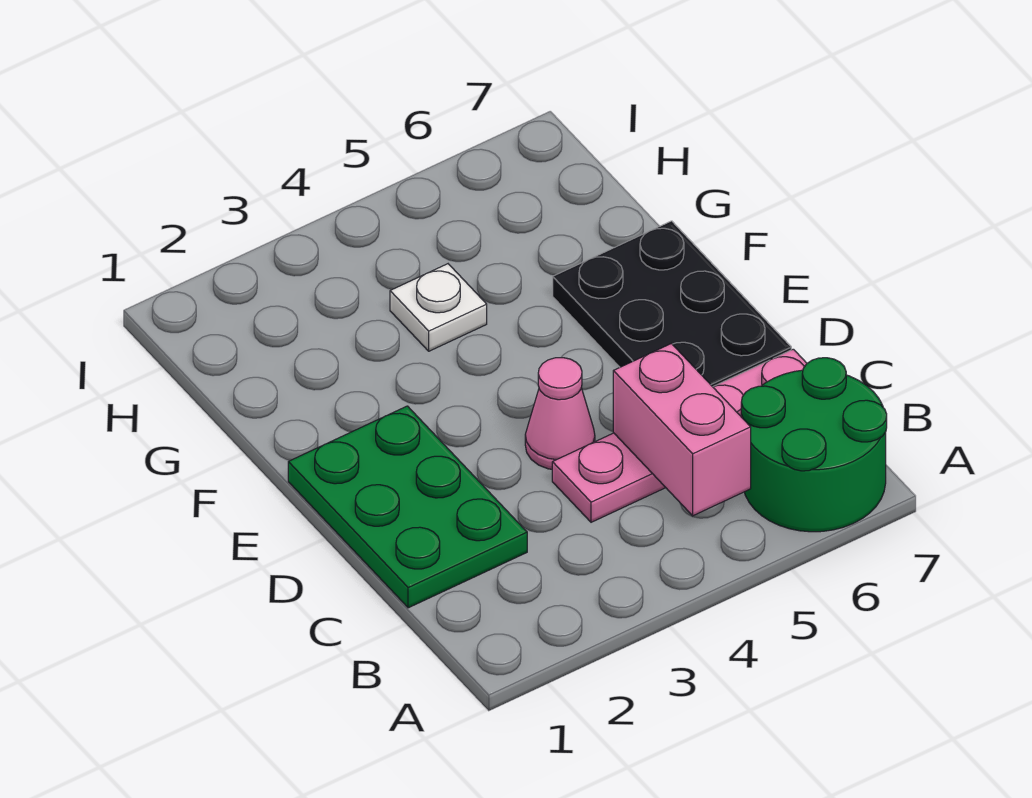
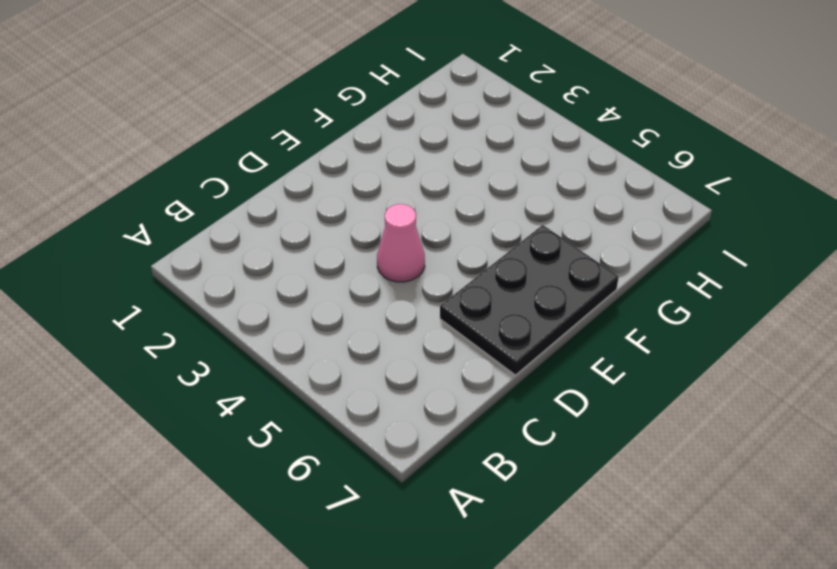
none -> green round brick A6:B7 level 1
none -> green plate C1:E2 level 1

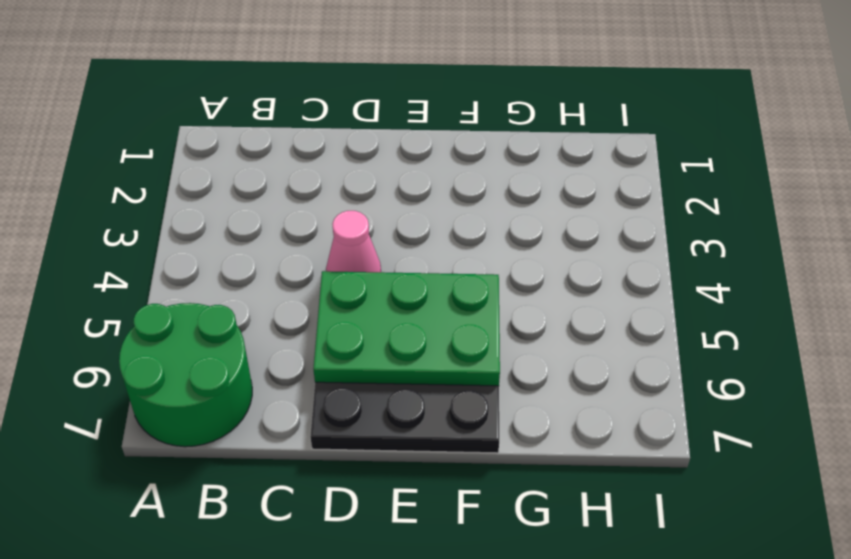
green plate D5:F6 level 2 -> green plate C1:E2 level 1
none -> pink plate C4:C7 level 1
none -> white plate G4 level 1

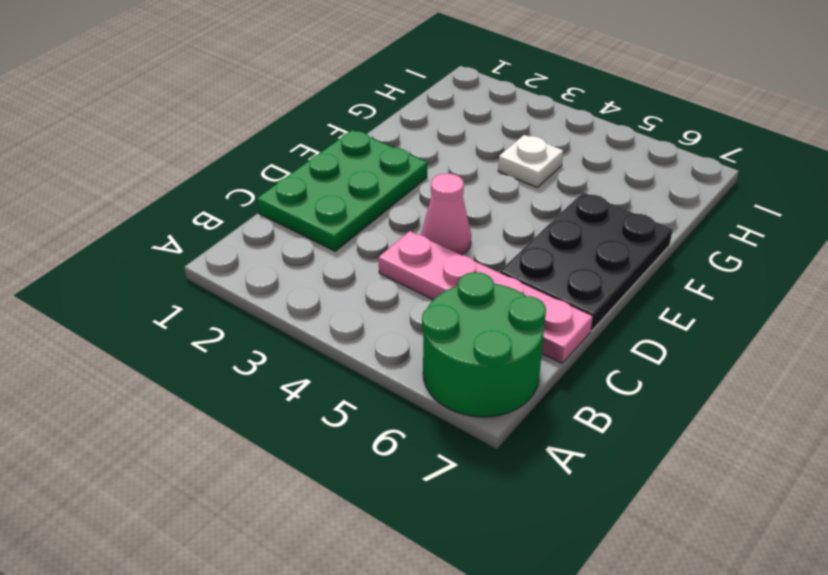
none -> pink brick B5:C5 level 2

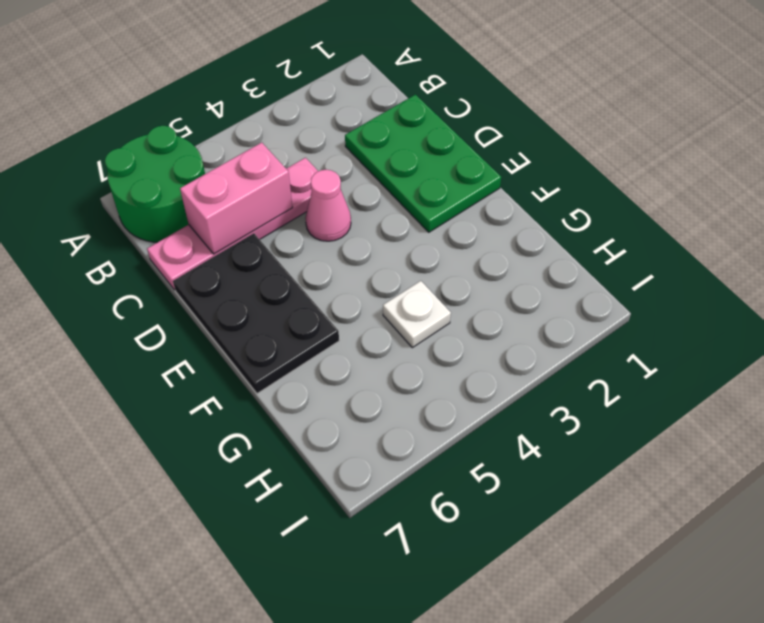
pink brick C5:C6 level 2 -> pink brick B5:C5 level 2

